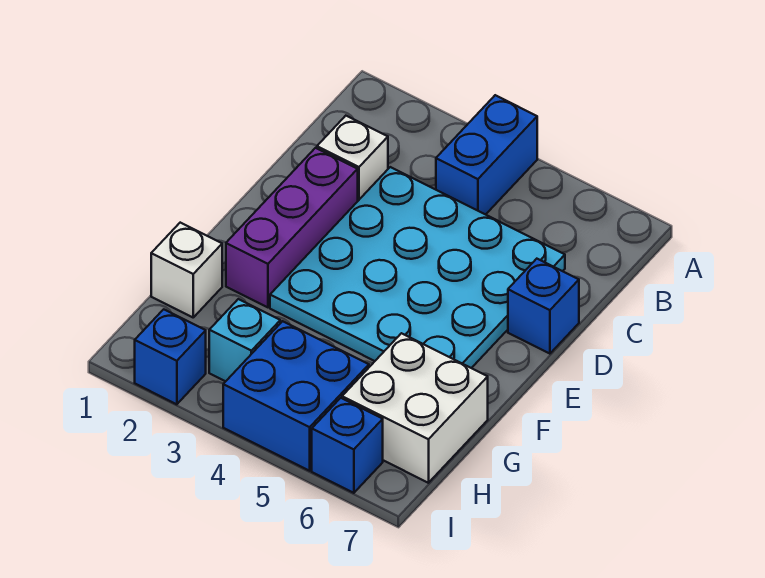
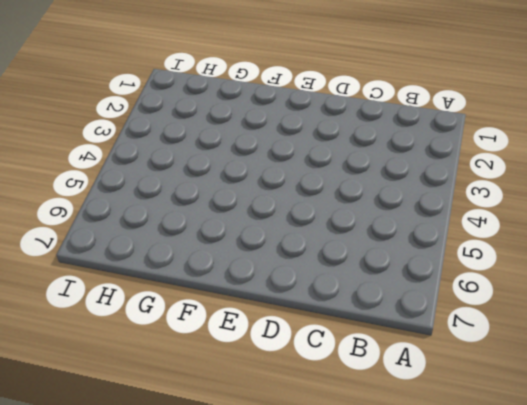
none -> blue brick A4:B4 level 1
none -> white brick C2 level 1

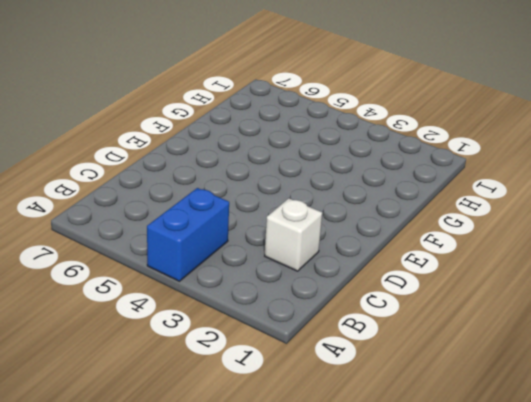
none -> cyan plate C3:F6 level 1
none -> purple brick D2:F2 level 1

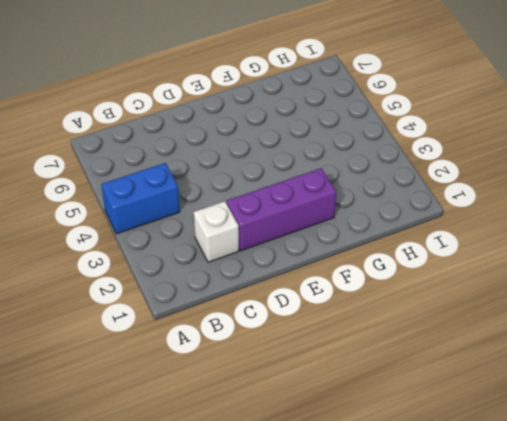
none -> cyan plate C3:F6 level 1
none -> blue brick D7 level 1

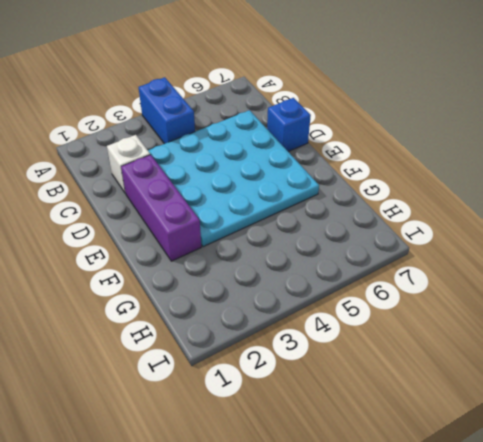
none -> white brick G1 level 1
none -> white brick G6:H7 level 1

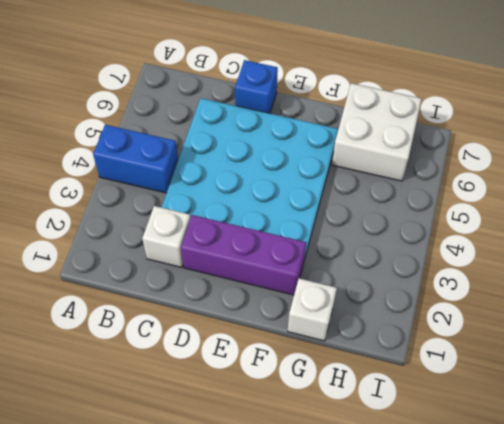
none -> cyan brick H3 level 1
none -> blue brick H4:I5 level 1

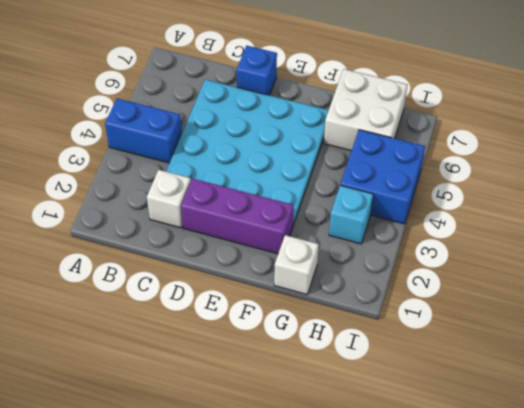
none -> blue brick I2 level 1
none -> blue brick I6 level 1

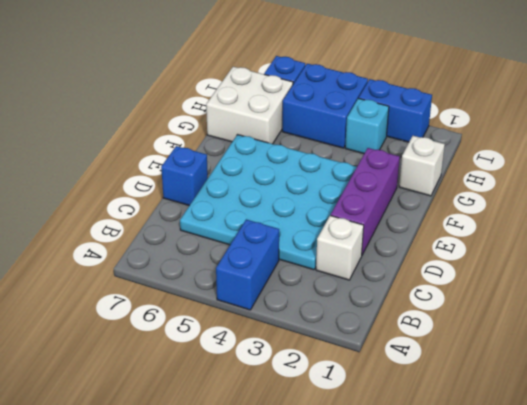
blue brick I2:I3 level 1 -> blue brick I2 level 1

